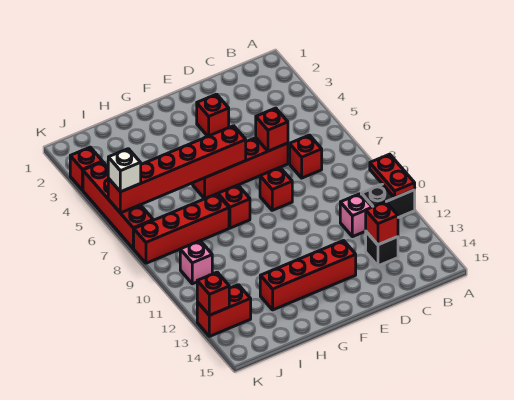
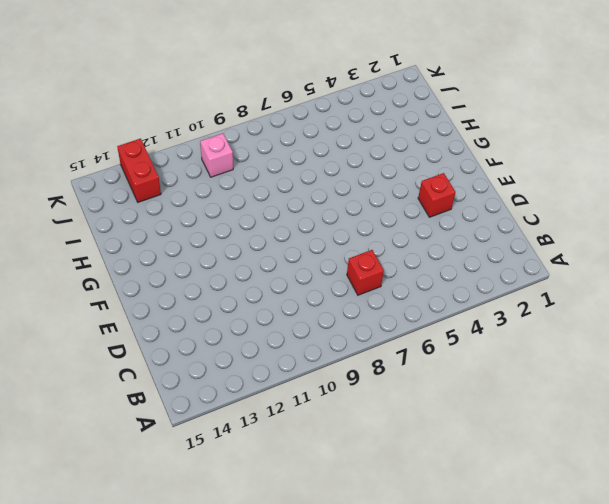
none -> black brick A11:B11 level 1
none -> pink brick C11 level 1
none -> black brick C13 level 1

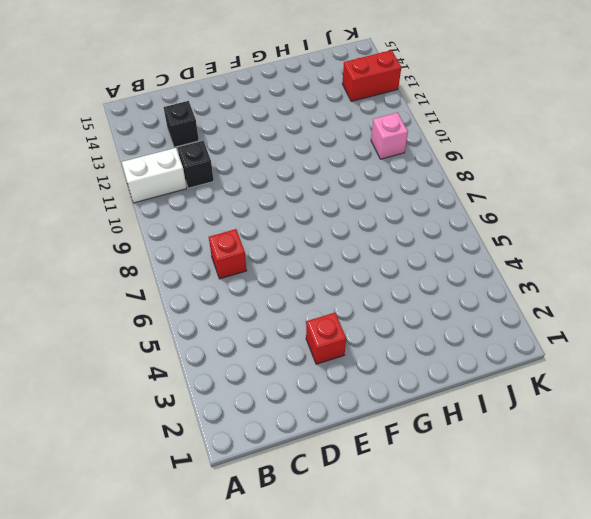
white brick A11:B11 level 1 -> black brick A11:B11 level 1
black brick C11 level 1 -> pink brick C11 level 1
none -> red brick D6:G6 level 1
none -> red brick E8 level 1
none -> red brick E13:H13 level 1

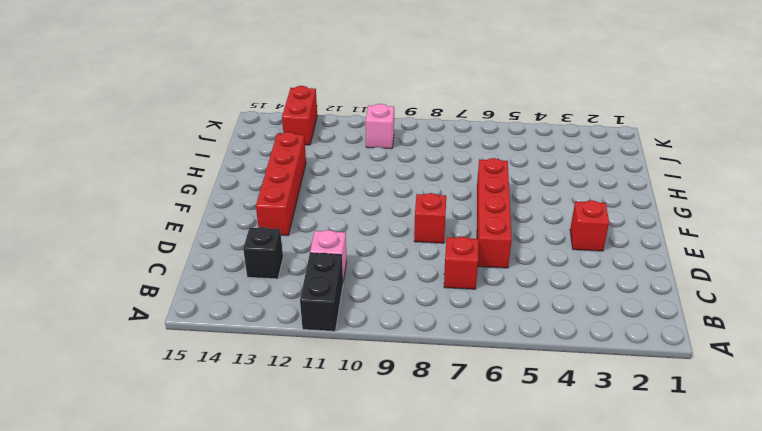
none -> red brick G8 level 1
none -> red brick H8:K8 level 1
none -> red brick K3 level 1

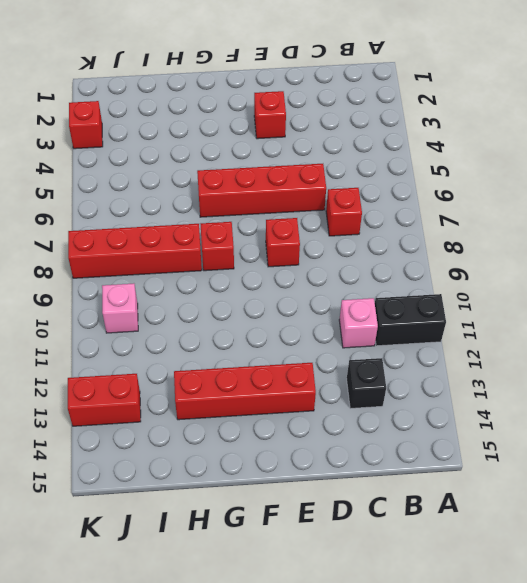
none -> red brick K4:K7 level 1
none -> red plate A10:A11 level 2
none -> red brick C13 level 2

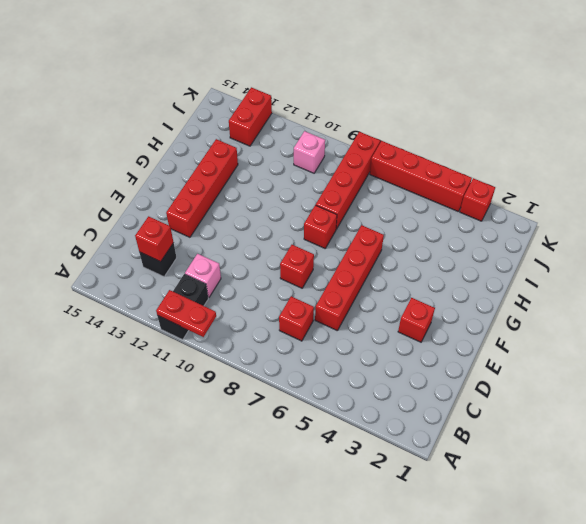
none -> red brick D6 level 2
none -> red brick F6:K6 level 2
none -> red brick K13 level 2

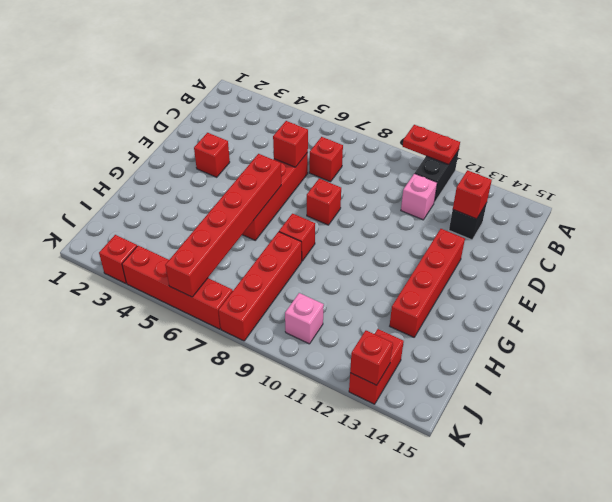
none -> white brick K6 level 3

